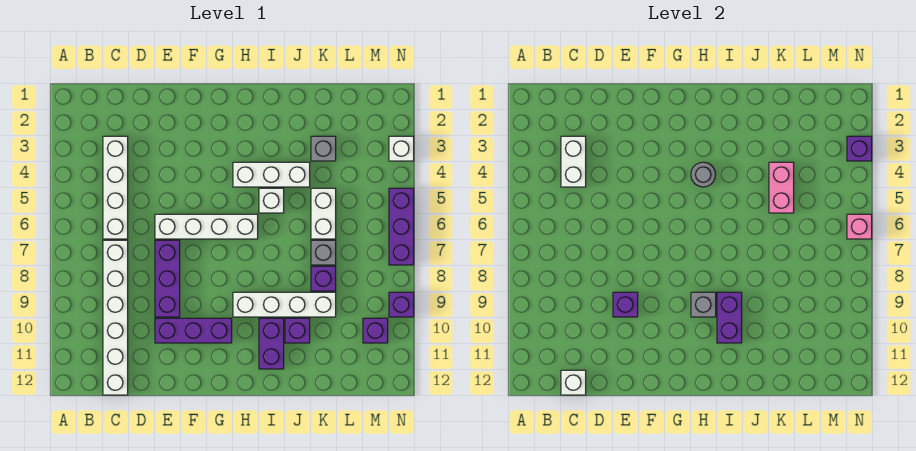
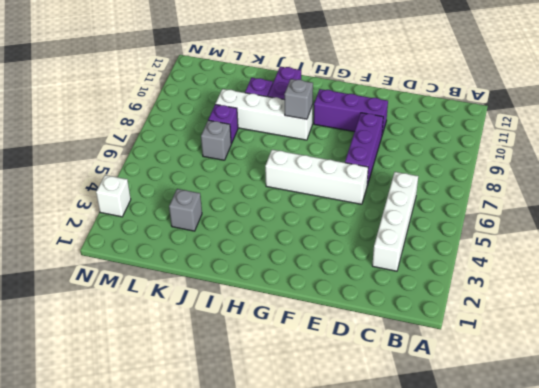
none -> white brick C7:C12 level 1
none -> white brick H4:J4 level 1
none -> white brick I5 level 1

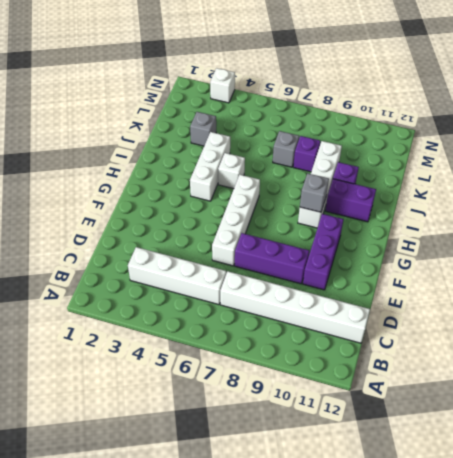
none -> white brick K5:K6 level 1
none -> purple brick M10 level 1
none -> purple brick N5:N7 level 1

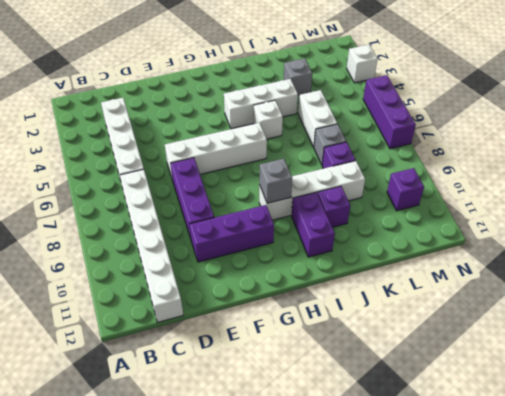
none -> purple brick N9 level 1
none -> white brick C3:C4 level 2
none -> white brick C12 level 2

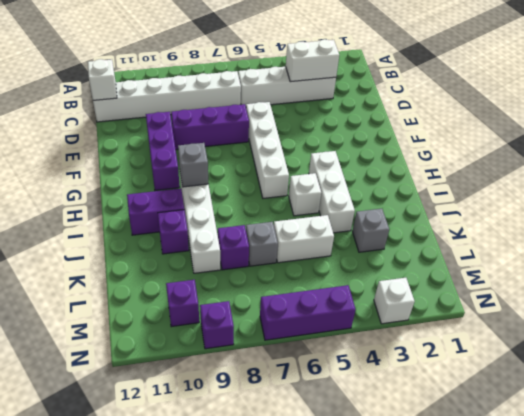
none -> purple brick E9 level 2
none -> grey round brick H4 level 2
none -> purple brick I9:I10 level 2

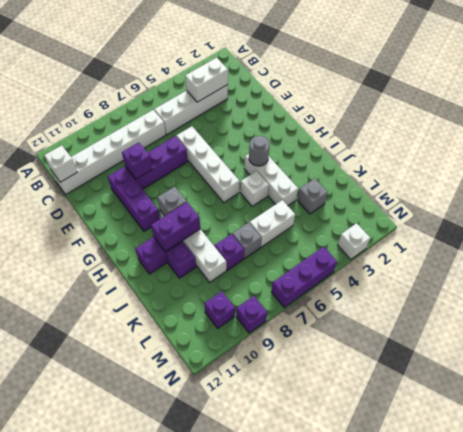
none -> pink brick K4:K5 level 2
none -> purple brick N3 level 2
none -> pink brick N6 level 2

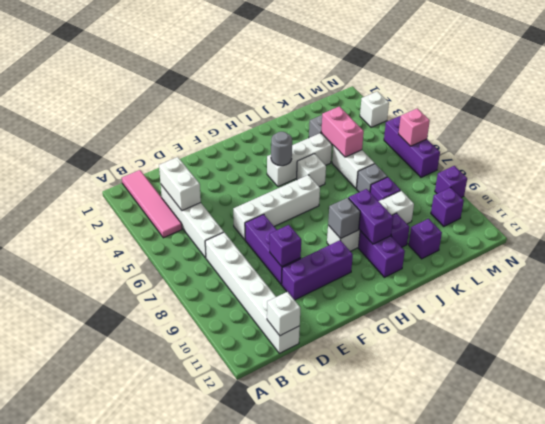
pink tile B1:B4 level 1 -> none
purple brick K11 level 1 -> purple brick N3 level 2

